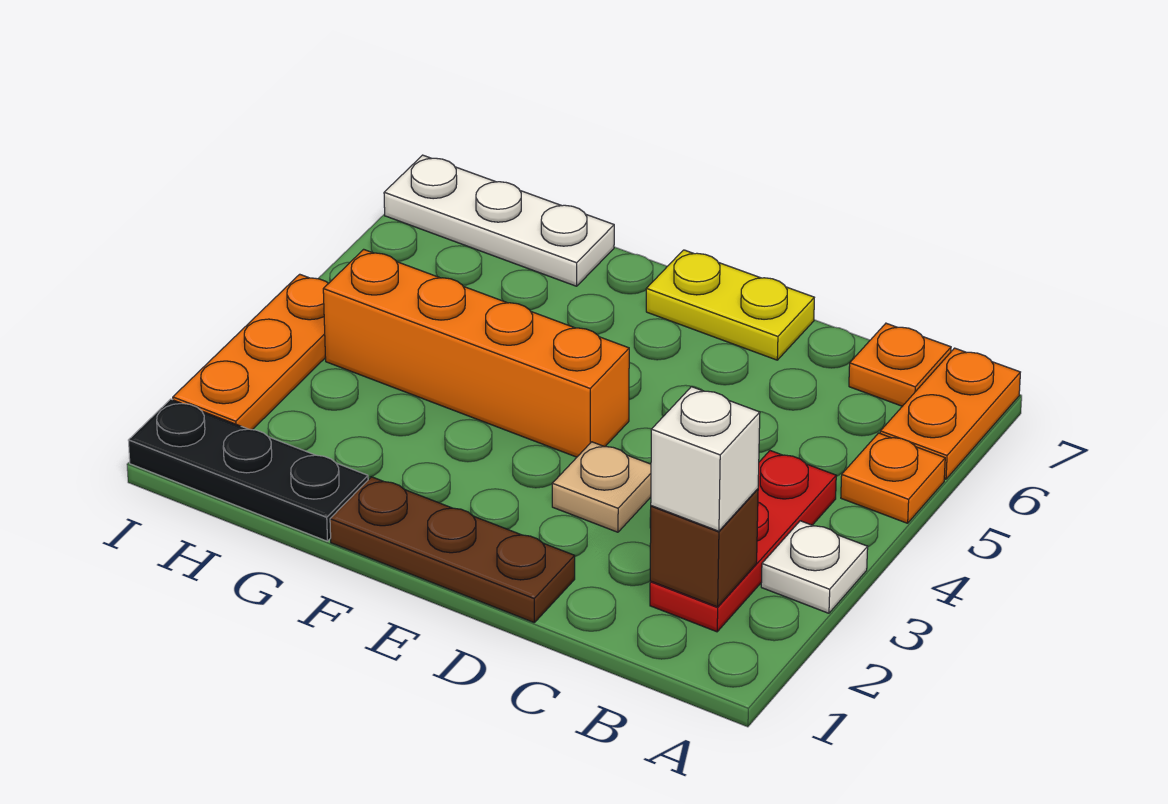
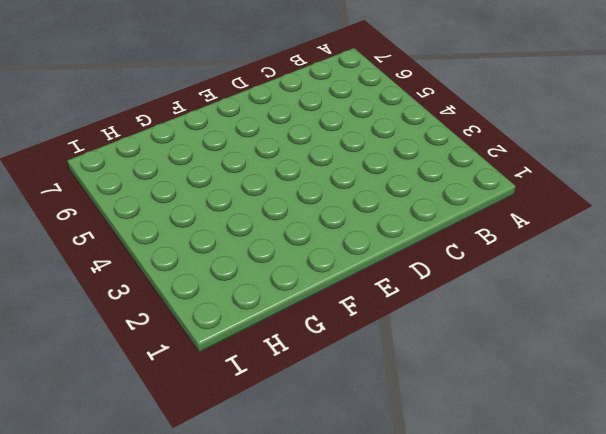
none -> white plate A3 level 1
none -> orange plate A5 level 1
none -> orange plate A6:A7 level 1

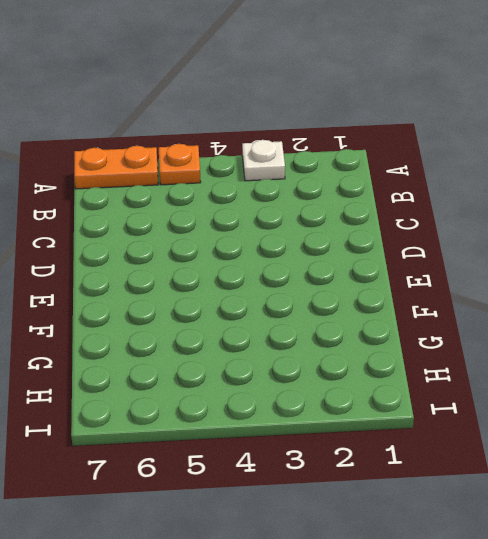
none -> red plate B2:B4 level 1
none -> orange plate B7 level 1
none -> brown plate D1:F1 level 1

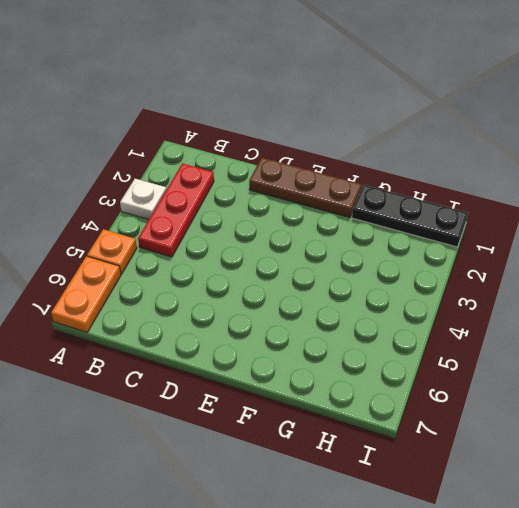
none -> orange plate B7 level 1
none -> tan plate D3 level 1
none -> yellow plate D7:E7 level 1

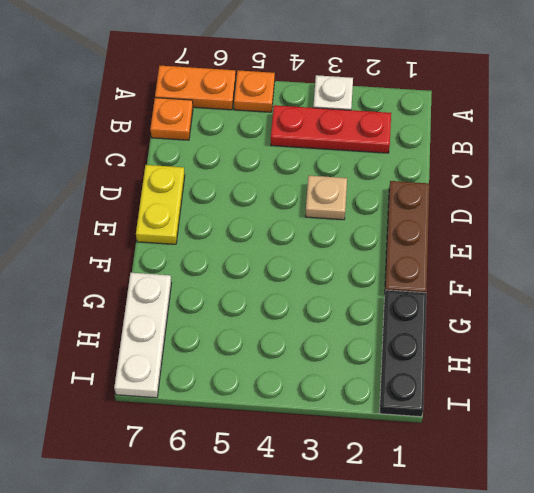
none -> orange brick E4:H4 level 1
none -> orange plate I2:I4 level 1
none -> brown brick B2 level 2

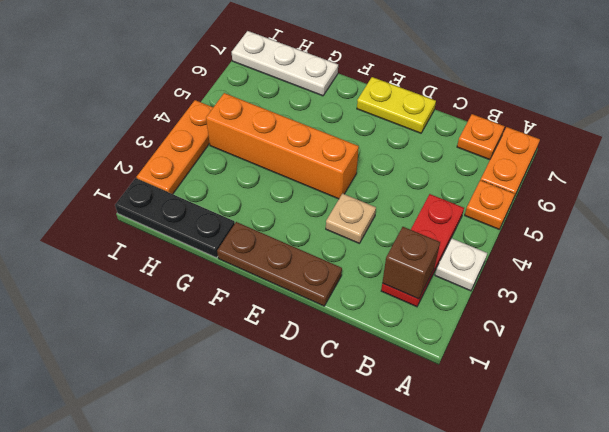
none -> white brick B2 level 3

